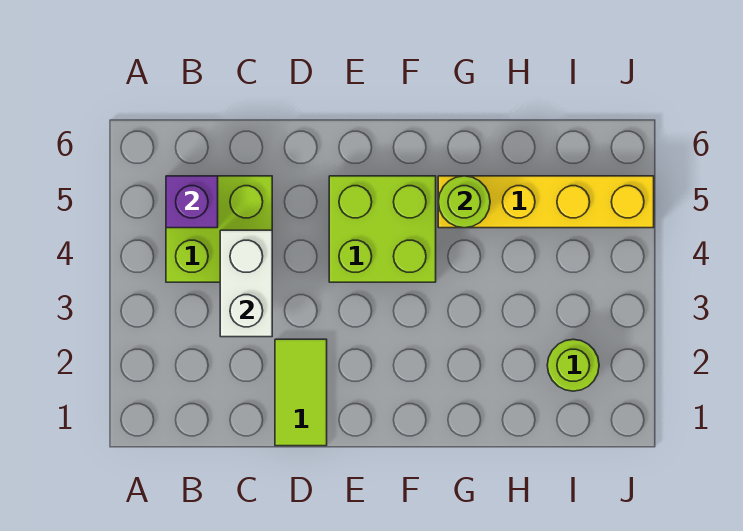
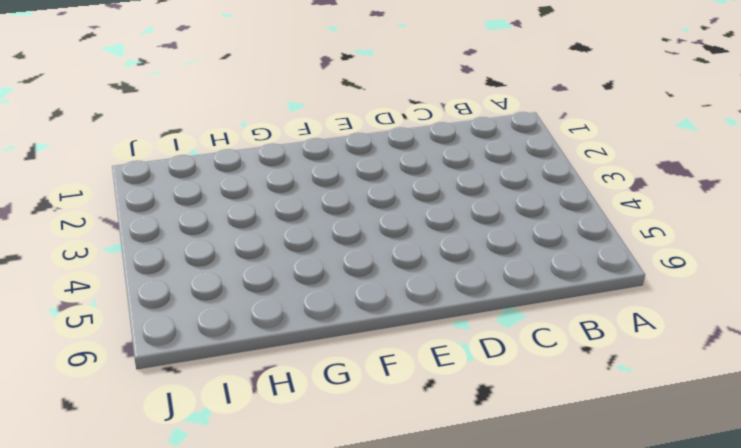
none -> lime brick B4:C5 level 1
none -> lime tile D1:D2 level 1

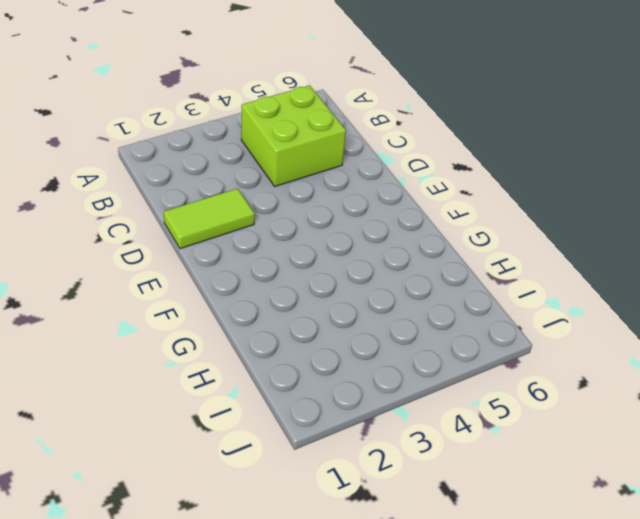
none -> lime brick E4:F5 level 1
none -> yellow brick G5:J5 level 1

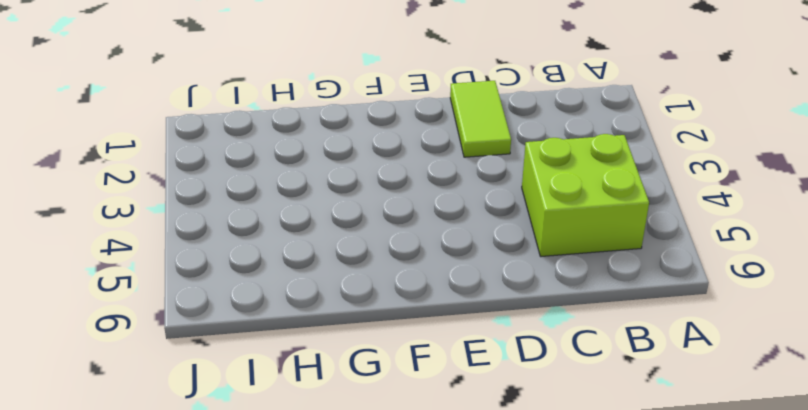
none -> lime brick E4:F5 level 1
none -> yellow brick G5:J5 level 1

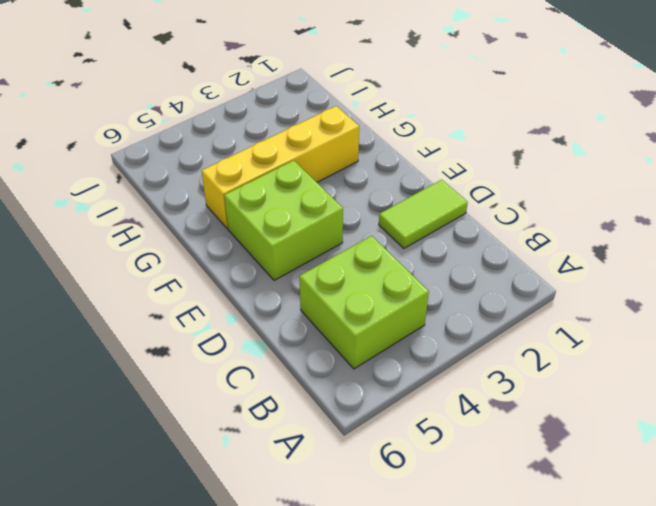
yellow brick G2:G5 level 1 -> yellow brick G5:J5 level 1
none -> lime round brick I2 level 1
none -> purple brick B5 level 2

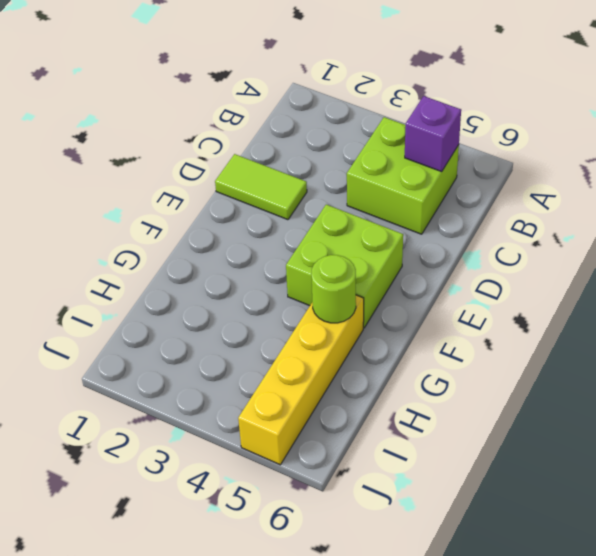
none -> lime round brick I2 level 1
none -> white brick C3:C4 level 2

